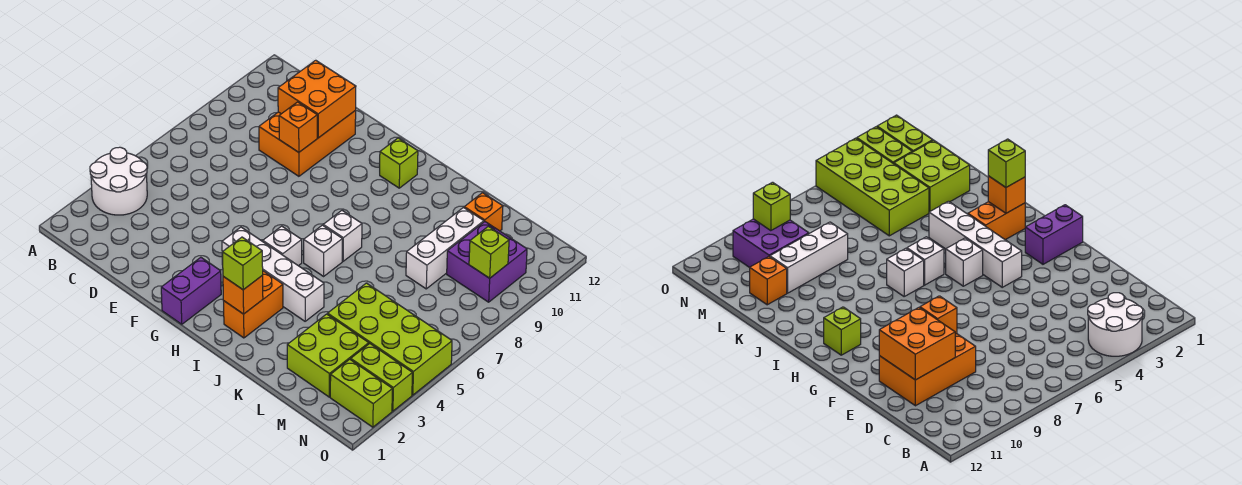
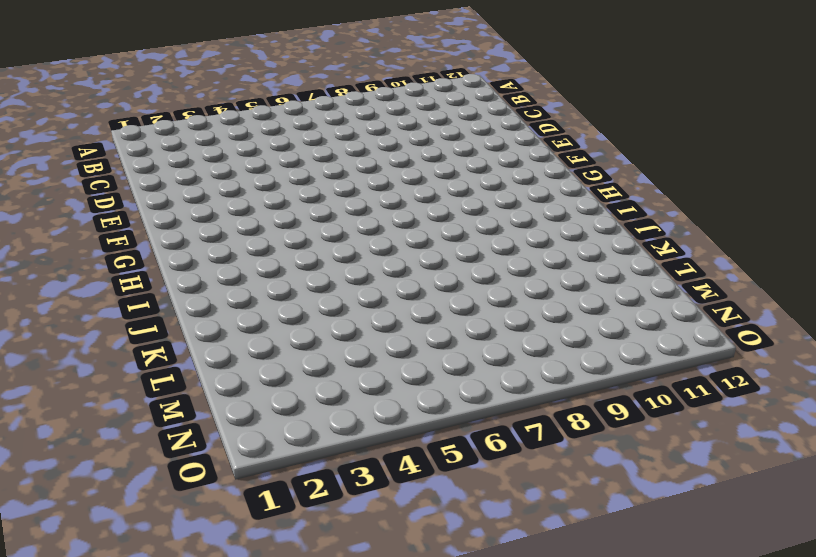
none -> white round brick A3:B4 level 1
none -> orange brick D9:E11 level 1
none -> purple brick G1:G2 level 1

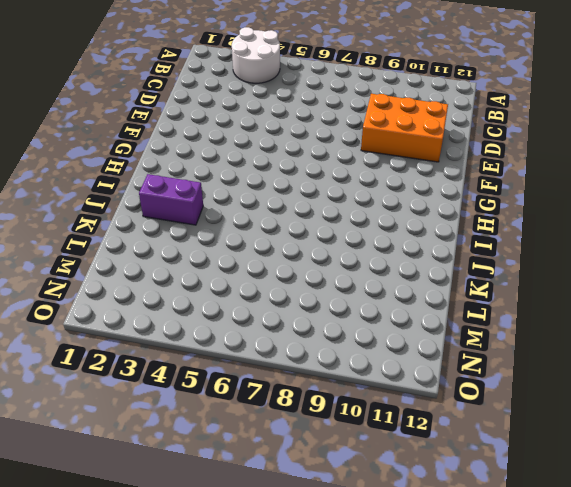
purple brick J2:J3 level 1 -> purple brick G1:G2 level 1
none -> white brick G4:J4 level 1
none -> white brick H5 level 1
none -> lime brick H11 level 1

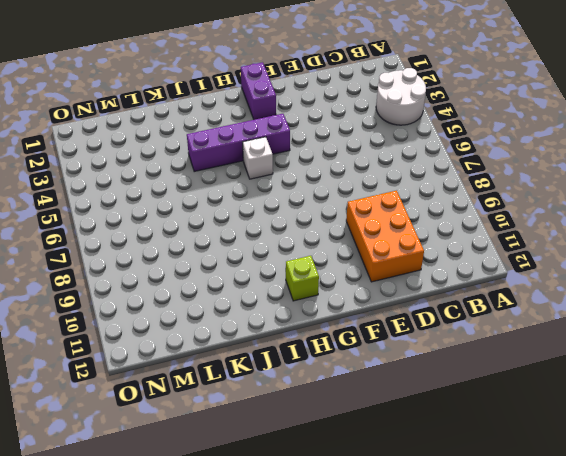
purple brick G4:J4 level 1 -> white brick G4:J4 level 1
none -> orange brick I2:I3 level 1
none -> white brick I6 level 1
none -> white brick I7 level 1

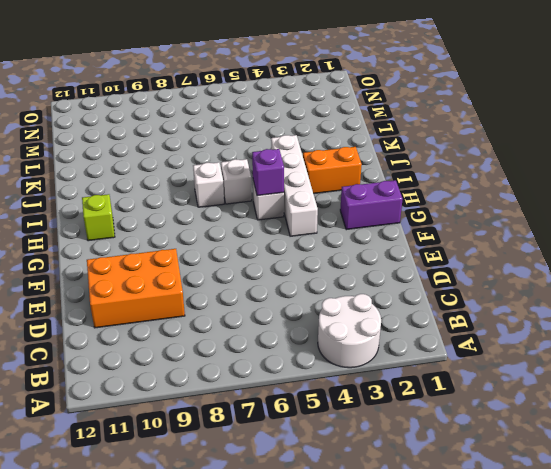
purple brick H5 level 2 -> none
none -> lime brick L2:M3 level 1
none -> lime brick L4:O5 level 1
none -> white brick L8:L10 level 1

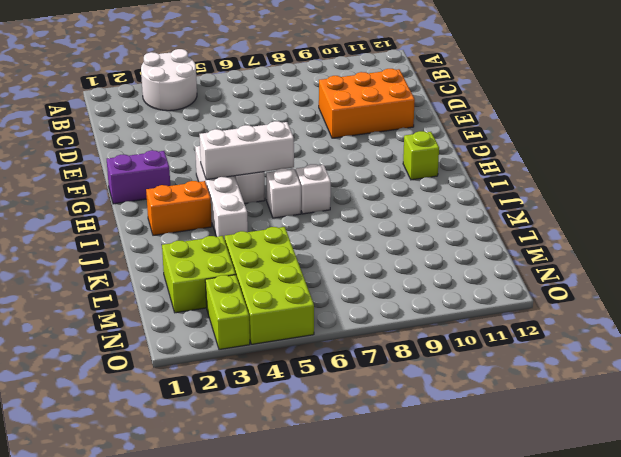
white brick H4:H6 level 2 -> white brick L8:L10 level 1
none -> orange brick L11 level 1
none -> purple brick M9:N10 level 1
none -> lime brick N2:O2 level 1

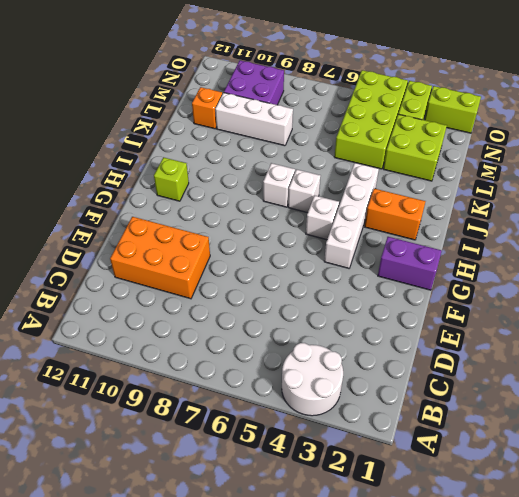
lime brick O1:O2 level 1 -> lime brick N2:O2 level 1
none -> orange brick D10:E11 level 2
none -> orange brick E9 level 2
none -> orange brick I2 level 2

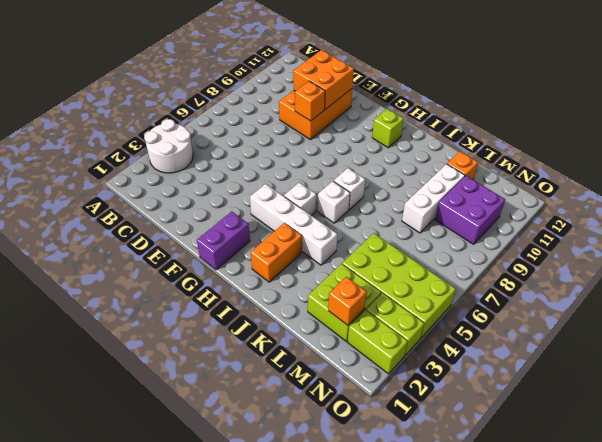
orange brick M2 level 2 -> orange brick I2 level 2
none -> lime brick N9 level 2
none -> lime brick I2 level 3

